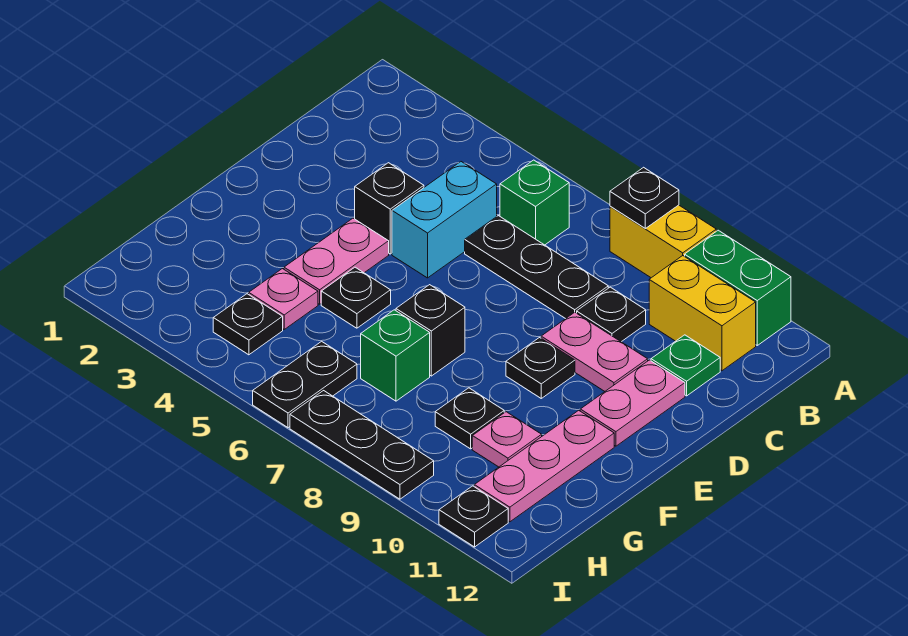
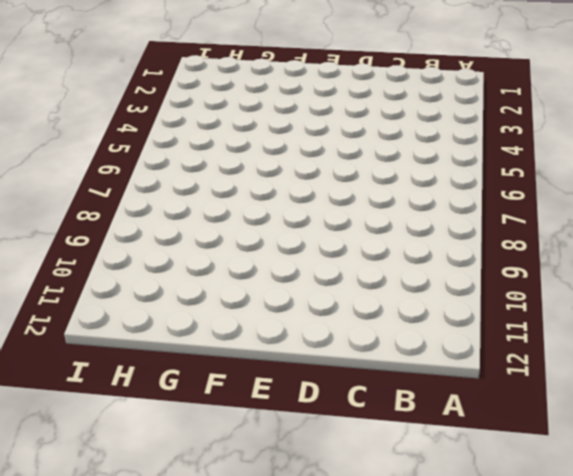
none -> yellow brick A8:A9 level 1
none -> green brick A10:A11 level 1
none -> green brick B6 level 1

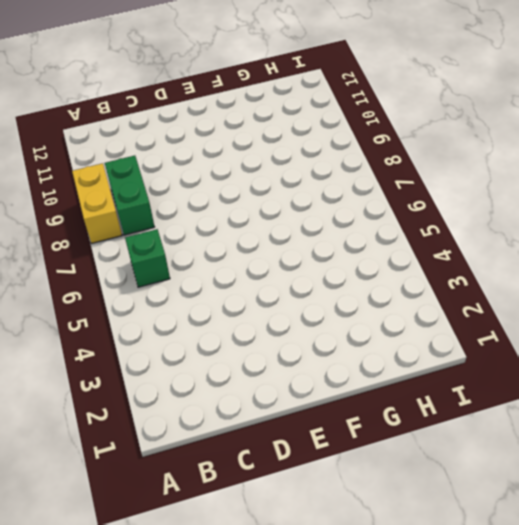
green brick B8:B9 level 1 -> green brick A10:A11 level 1
none -> yellow brick B10:B11 level 1
none -> cyan brick C5:D5 level 1
none -> black plate C6:C8 level 1

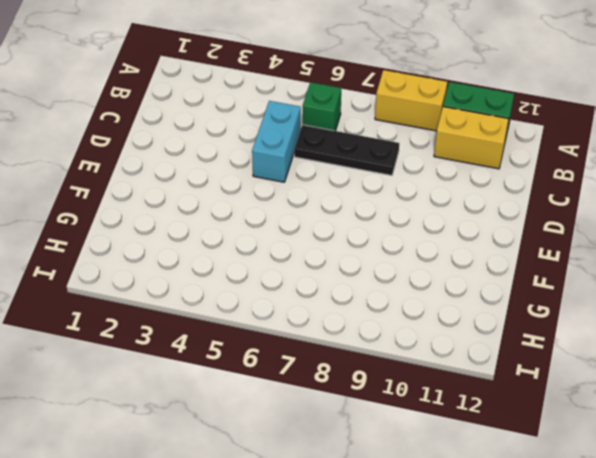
none -> black plate C9 level 1
none -> green plate C11 level 1
none -> black brick D4 level 1

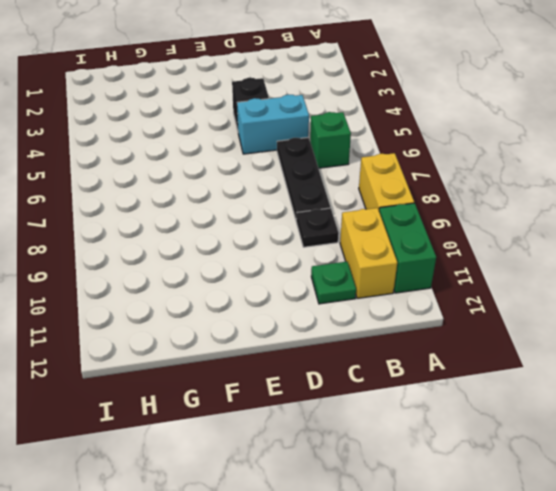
none -> pink plate D9:D10 level 1
none -> pink plate D11:E11 level 1
none -> pink plate E4:F4 level 1

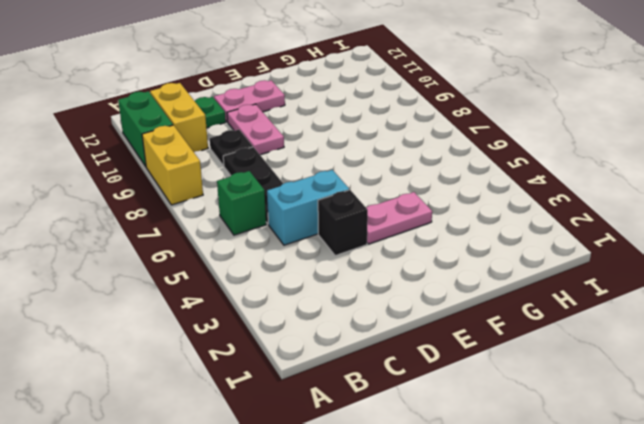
none -> black plate E9 level 1
none -> black plate F5 level 1
none -> black brick F7 level 1

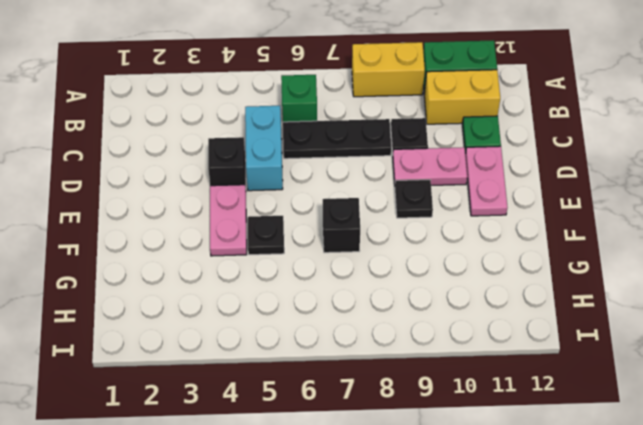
none -> pink plate F11:H11 level 1
none -> pink plate G4 level 1
none -> green brick G7 level 1

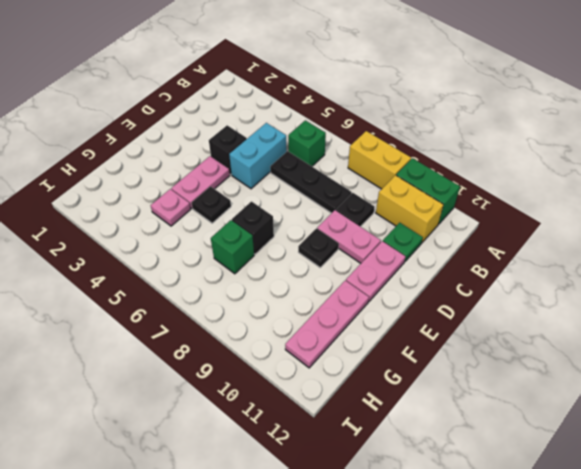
none -> black plate G9 level 1
none -> pink plate G10 level 1
none -> black plate H4 level 1

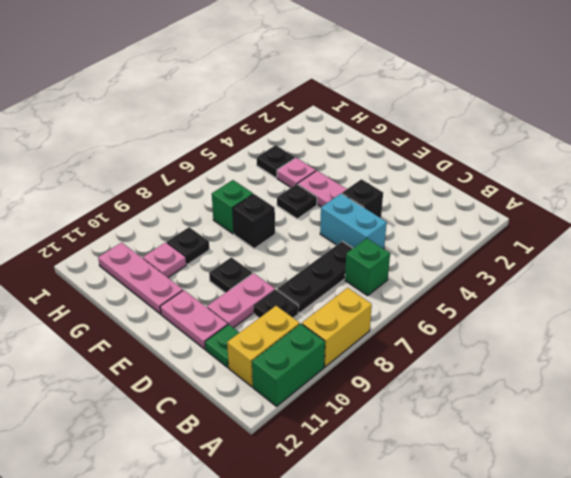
none -> black plate H6:I6 level 1
none -> black plate I7:I9 level 1
none -> black plate I11 level 1

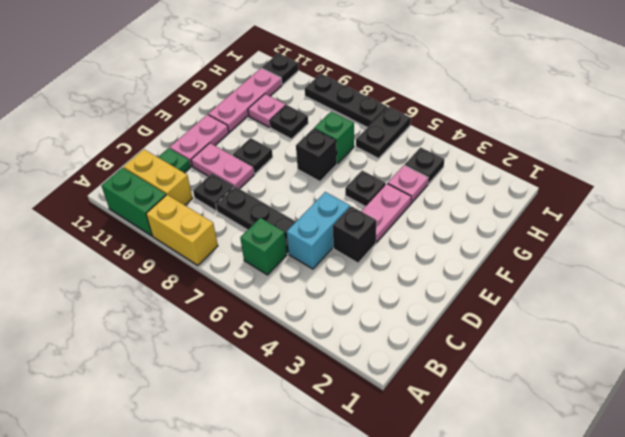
none -> black plate A8 level 2

